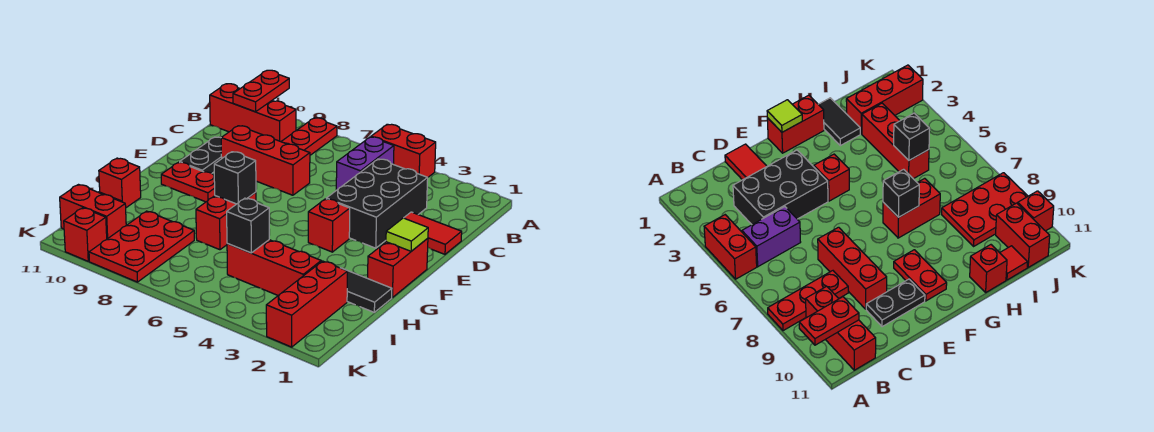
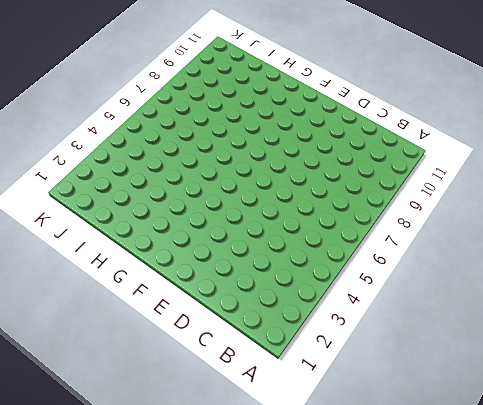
none -> red brick A4:A5 level 1
none -> red plate A8:C8 level 1
none -> purple brick B5:C5 level 1

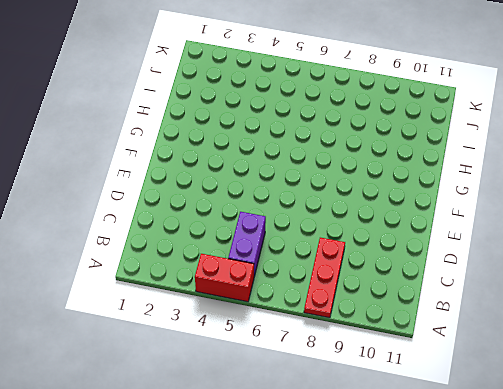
none -> red brick B9:B11 level 1
none -> black brick C3:E4 level 1
none -> red tile D1:D2 level 1

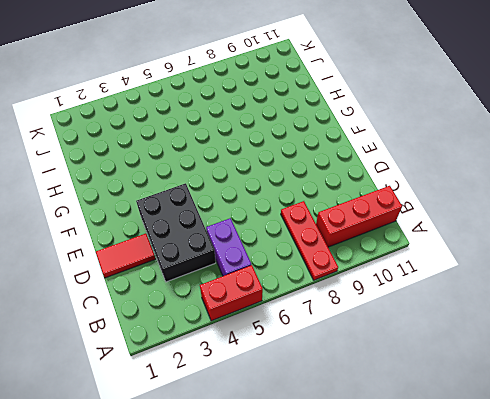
none -> red brick D7:D9 level 1
none -> black plate D10:E10 level 1
none -> red brick F1:G1 level 1

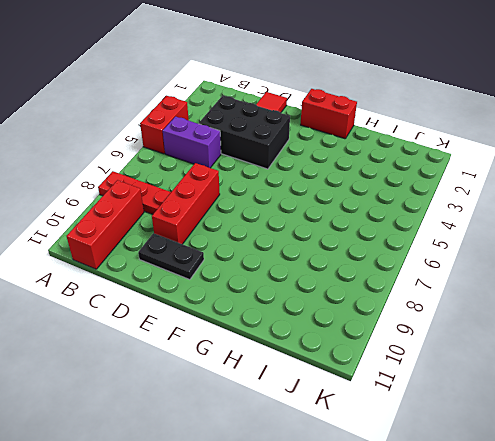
none -> red brick F4 level 1
none -> red plate F9:F10 level 1
none -> red brick G7:H7 level 1

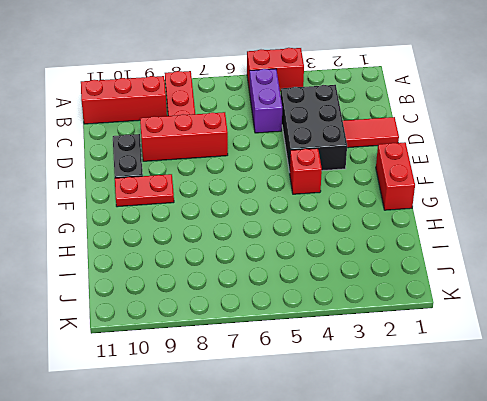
none -> red brick G7:H7 level 1
none -> black tile H1:H2 level 1
none -> red brick H11 level 1

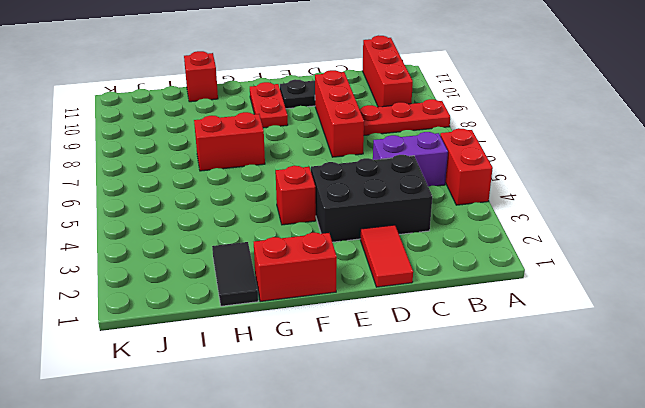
none -> red brick I2:K2 level 1
none -> red brick I3:I5 level 1
none -> red plate I8:K9 level 1

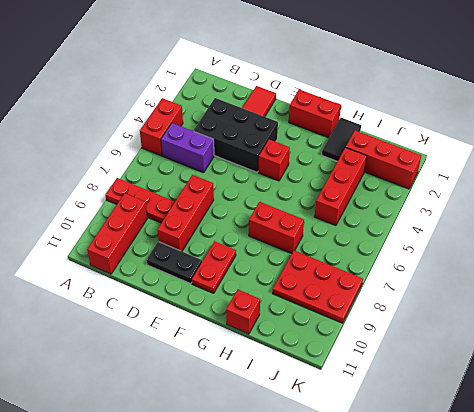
none -> red tile I11 level 1
none -> red brick J10:J11 level 1
none -> red brick K10 level 1

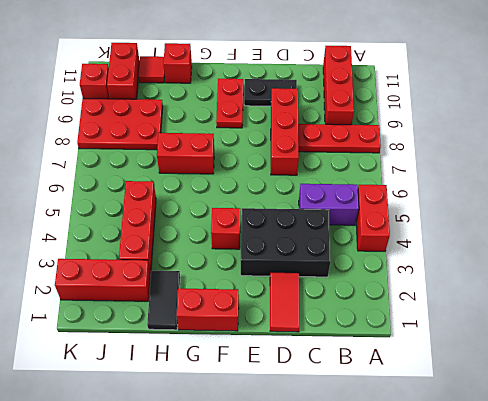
none -> red plate A10:B10 level 2
none -> lime tile F1 level 2
none -> black brick G7 level 2

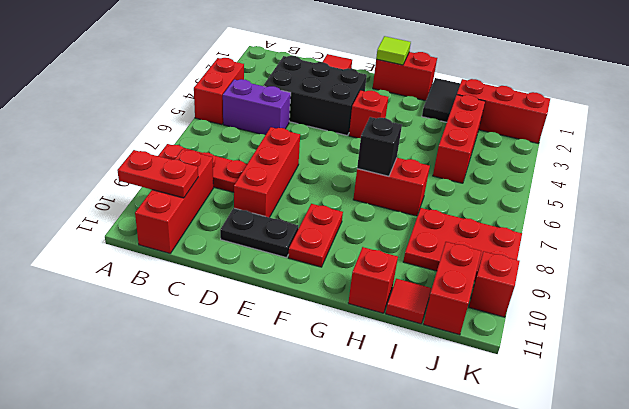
none -> black brick I5 level 2

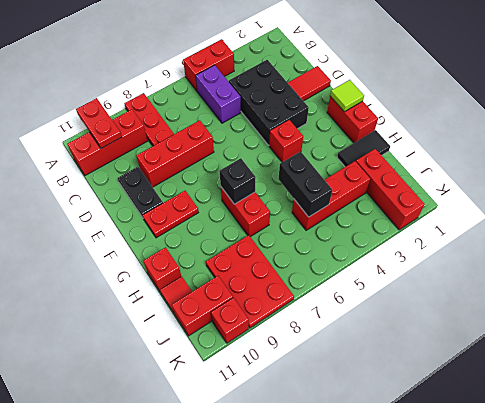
black brick H5:I5 level 2 -> black brick I5 level 2

